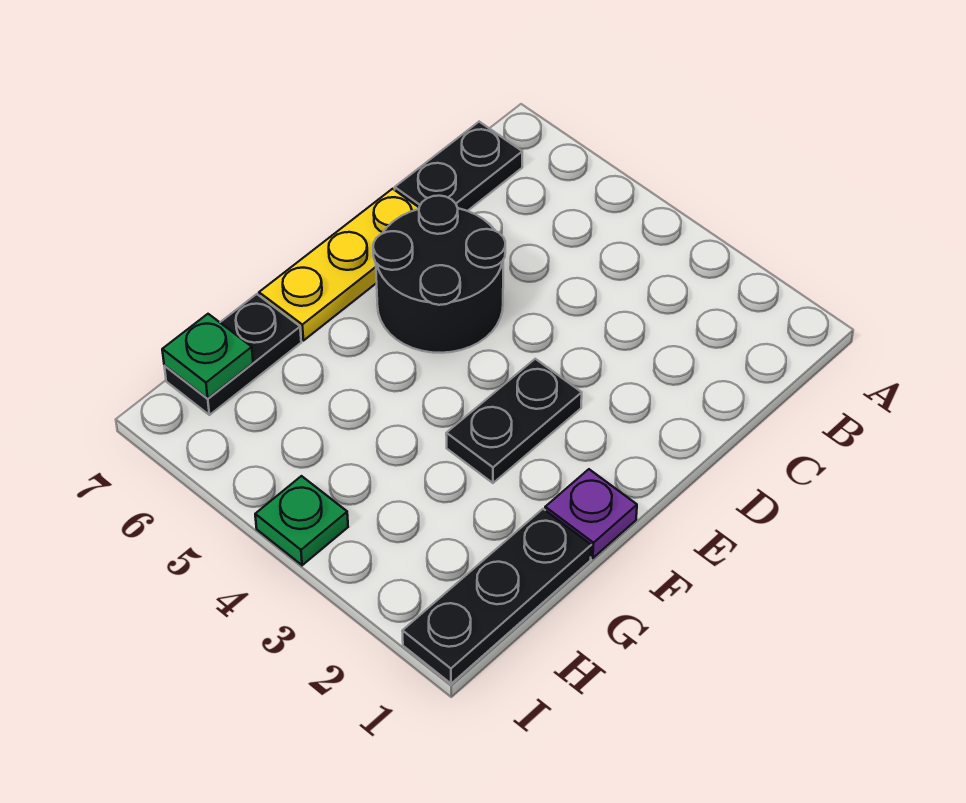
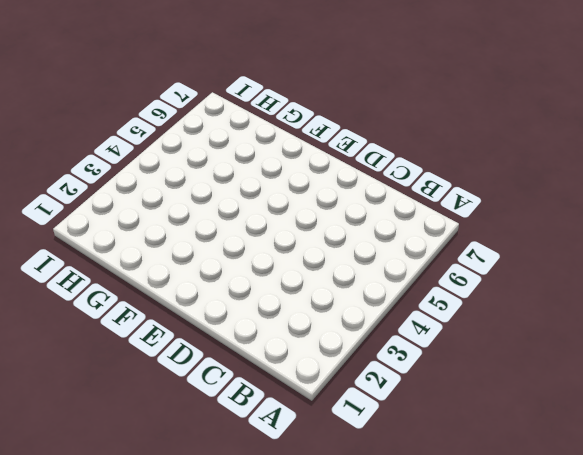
none -> black plate B7:C7 level 1
none -> black round brick D5:E6 level 1

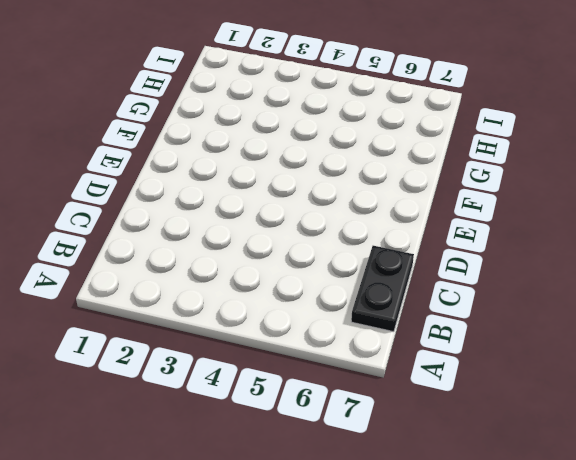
none -> black round brick D5:E6 level 1
none -> yellow plate D7:F7 level 1

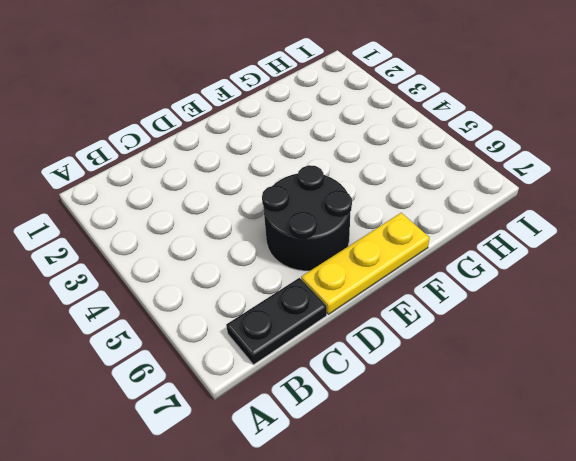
none -> black plate E3:F3 level 1
none -> purple plate F1 level 1

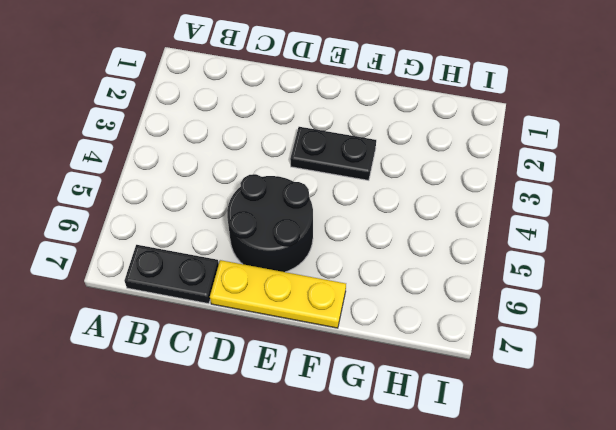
none -> purple plate F1 level 1
none -> black plate G1:I1 level 1

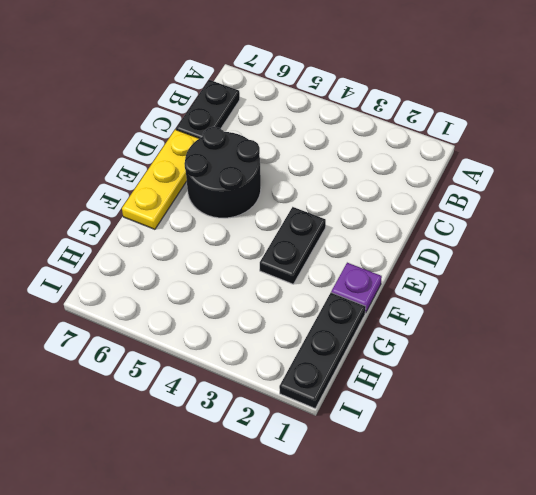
none -> black plate G7:H7 level 1
none -> green plate I4 level 1

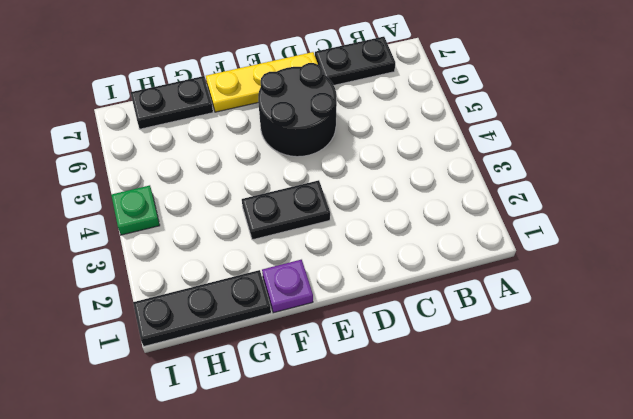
none -> green plate H7 level 2

